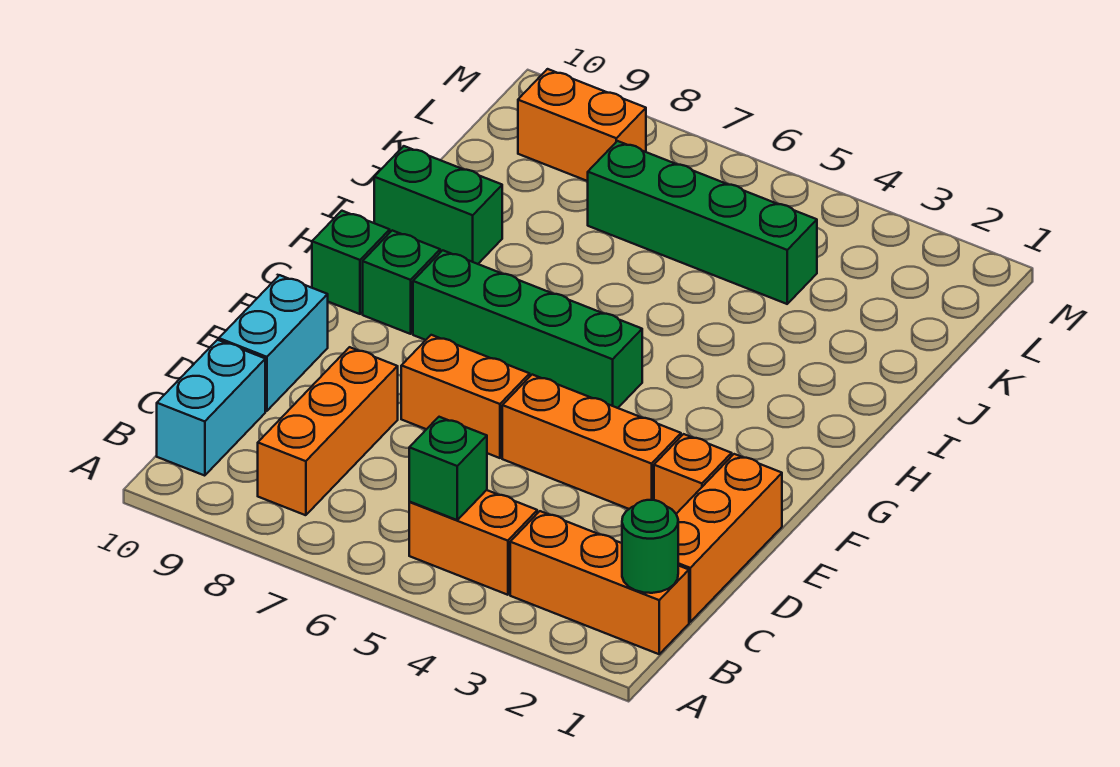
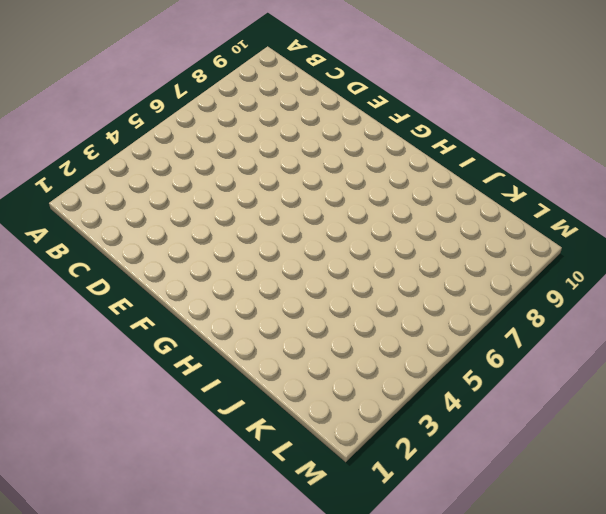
none -> orange brick B1:B3 level 1
none -> orange brick B4:B5 level 1
none -> orange brick B8:D8 level 1

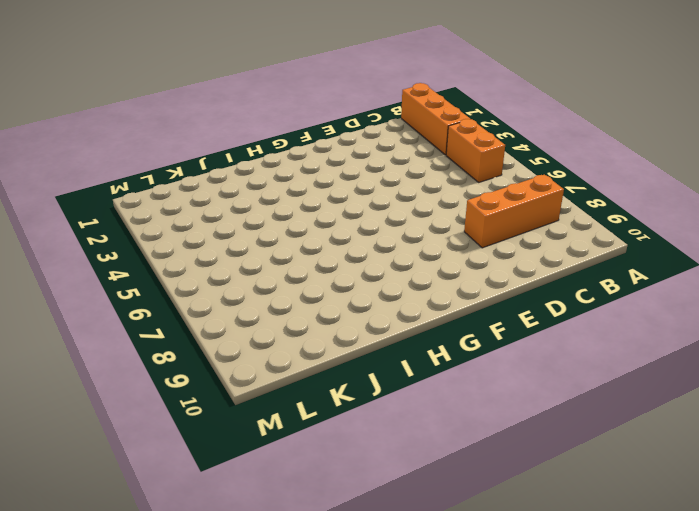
none -> cyan brick B10:C10 level 1
none -> orange brick C1:E1 level 1
none -> cyan brick D10:E10 level 1

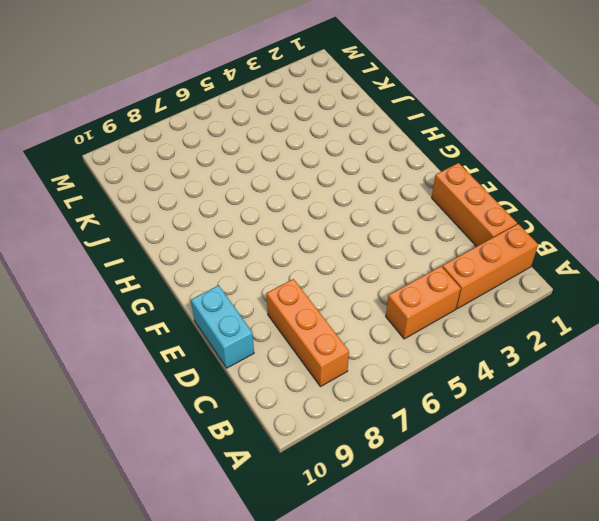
none -> cyan brick B10:C10 level 1
none -> orange brick E2 level 1
none -> orange brick E3:E5 level 1

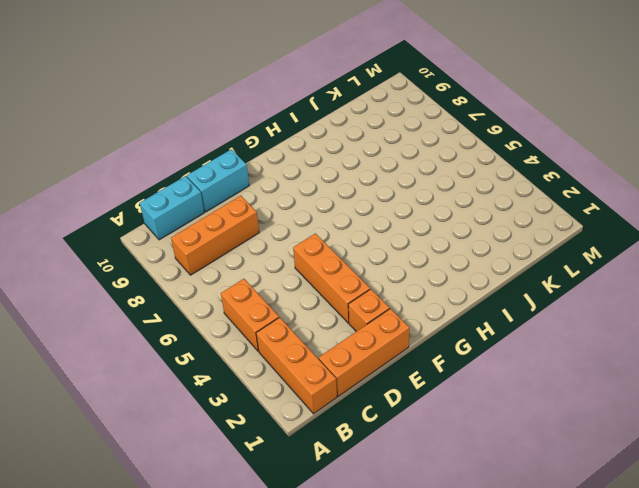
none -> orange brick E6:E7 level 1
none -> green brick G5:G8 level 1
none -> green brick G9 level 1

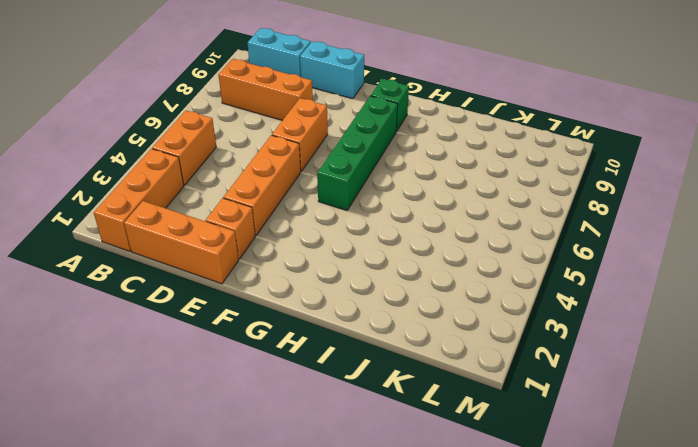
none -> green brick G10 level 1
none -> green brick I9:I10 level 1
none -> green brick K4:K7 level 1

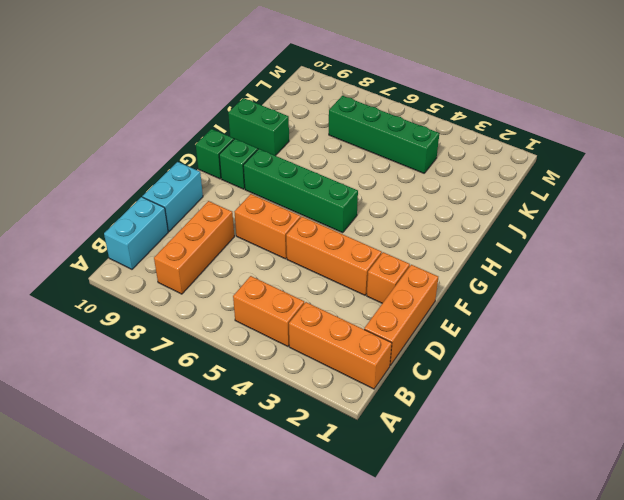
none -> orange brick L8:L9 level 1
none -> green round brick B1 level 2
none -> green brick B5 level 2

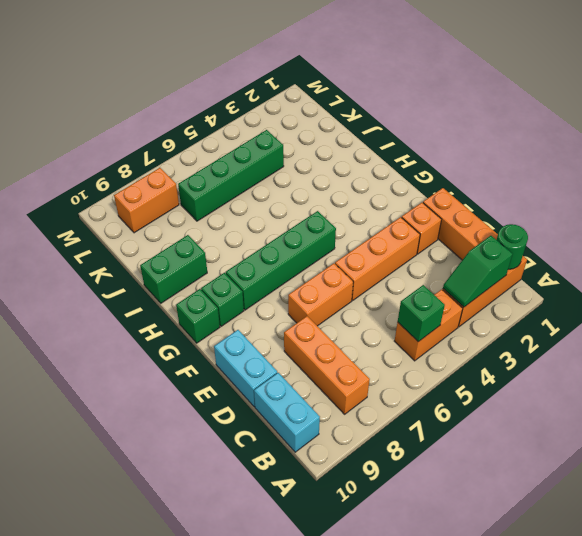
green slope B2:B3 level 2 top 2 -> none

